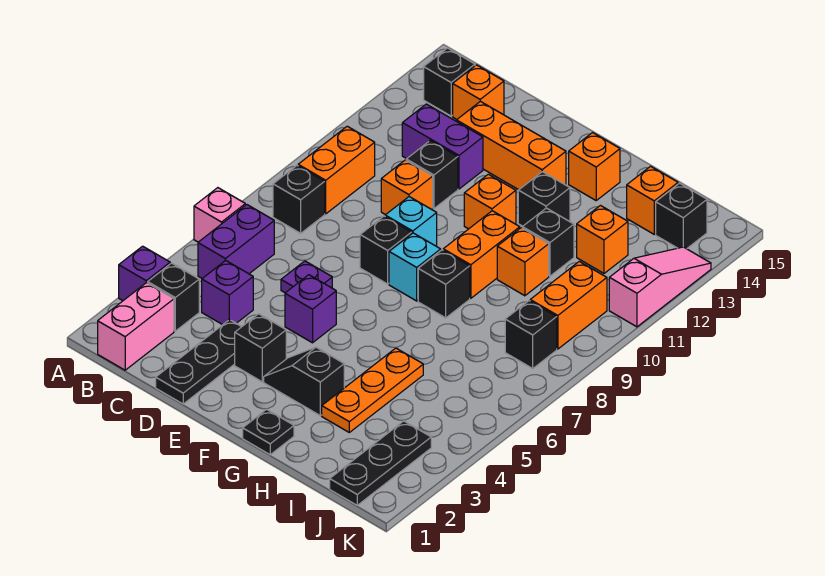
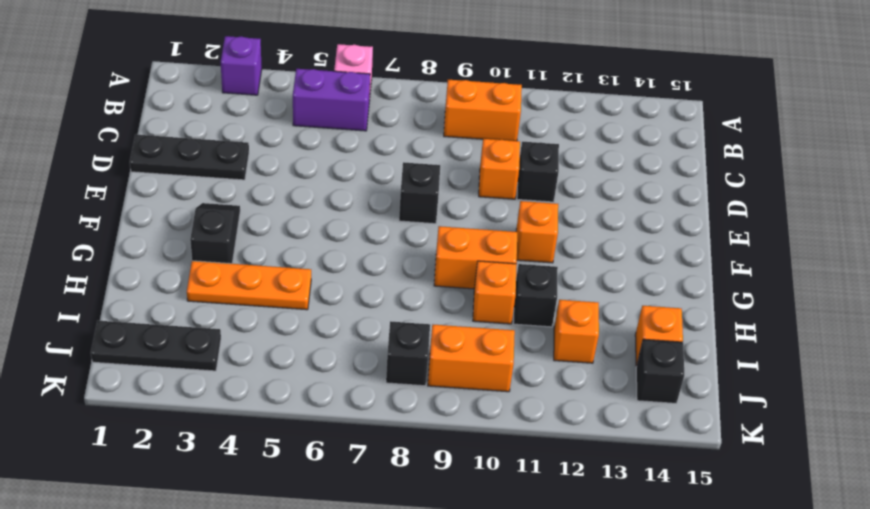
none -> pink brick B1:B2 level 1
none -> black brick B3 level 1
none -> black brick B8 level 1
none -> black brick B14 level 1

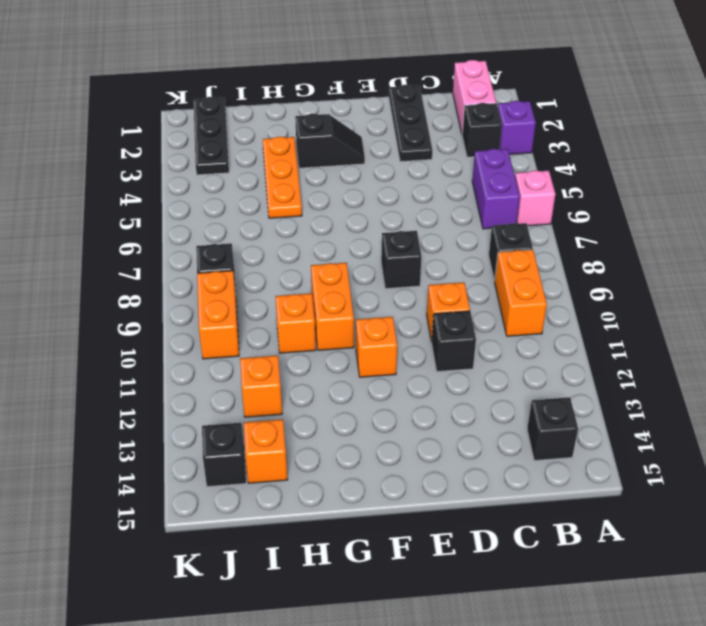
none -> purple brick C4 level 1
none -> purple brick C12:D12 level 1
none -> orange brick C14 level 1
none -> purple plate D6 level 1

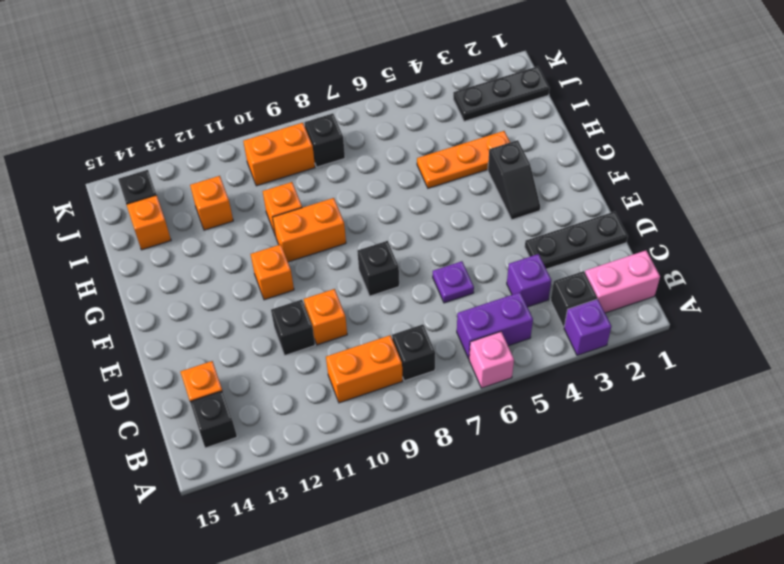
none -> purple brick C12:D12 level 1
none -> orange brick D13:F13 level 1
none -> black brick E3 level 1
none -> purple brick E5 level 1

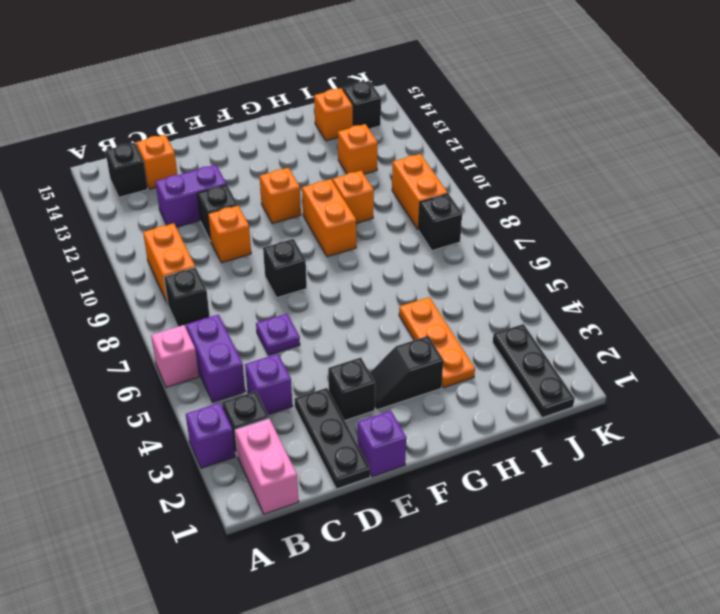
purple brick E1 level 1 -> purple brick E5 level 1
none -> orange brick D13:F13 level 1
none -> cyan brick E9 level 1
none -> cyan brick F8 level 1
none -> black plate G1 level 1

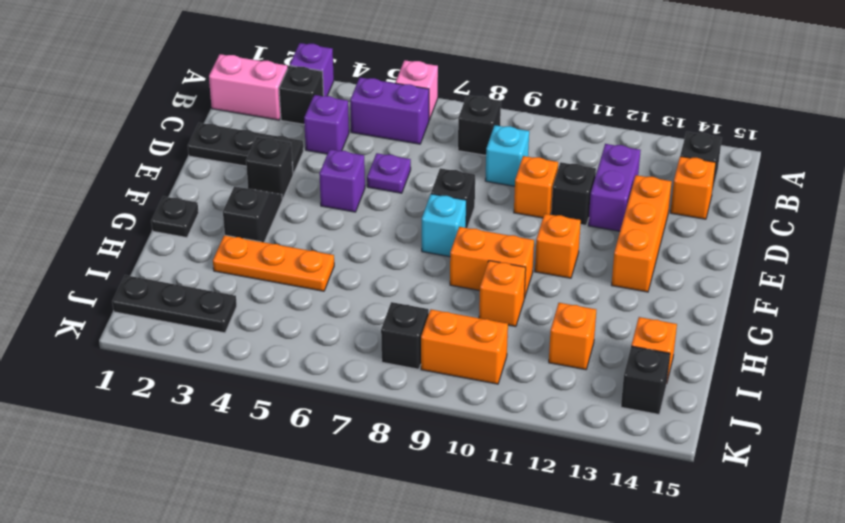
cyan brick C9 level 1 -> cyan brick E9 level 1
none -> orange brick B9:B10 level 1
none -> black brick G8 level 1
none -> black brick G12 level 1
none -> orange brick G14 level 1

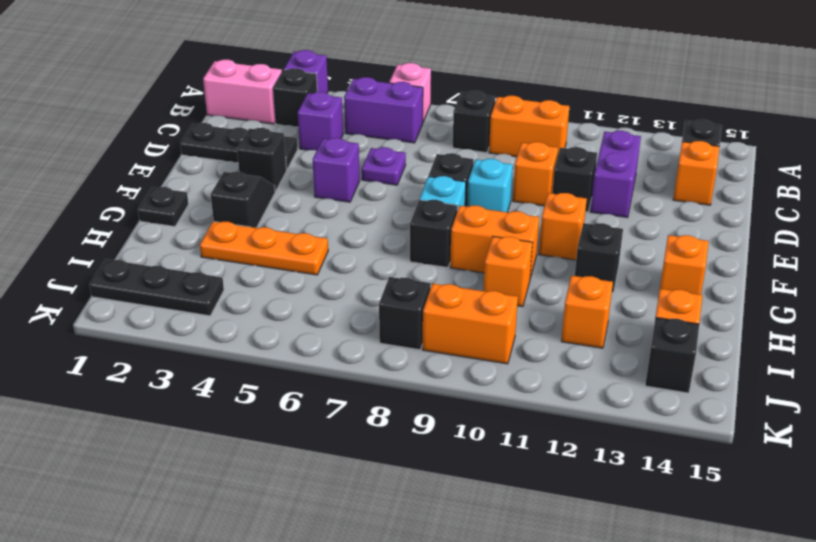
none -> orange brick D13:F13 level 1
none -> black brick H11 level 1
none -> pink slope K11:K13 level 1 top 11

